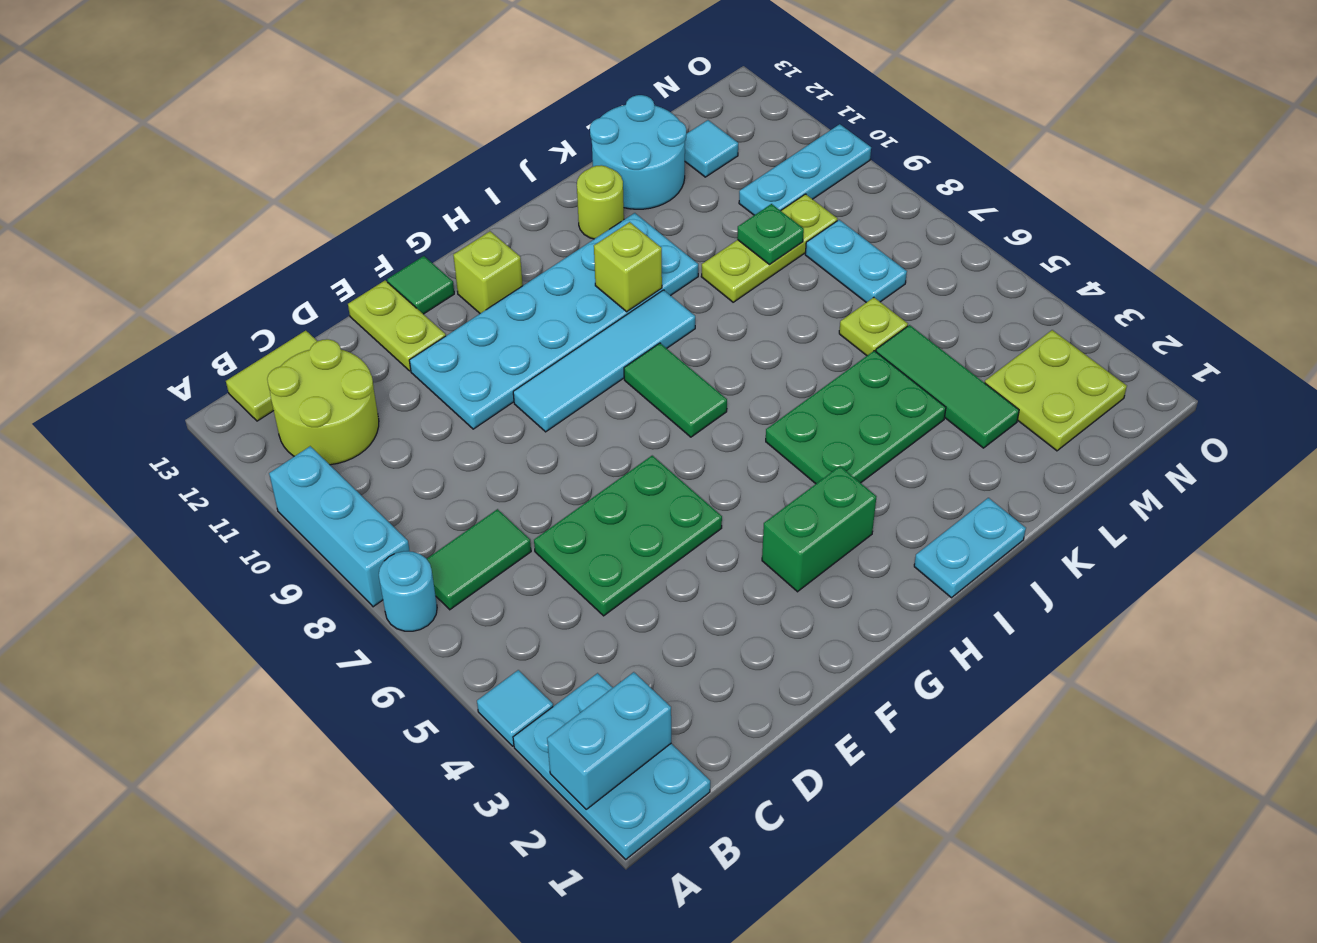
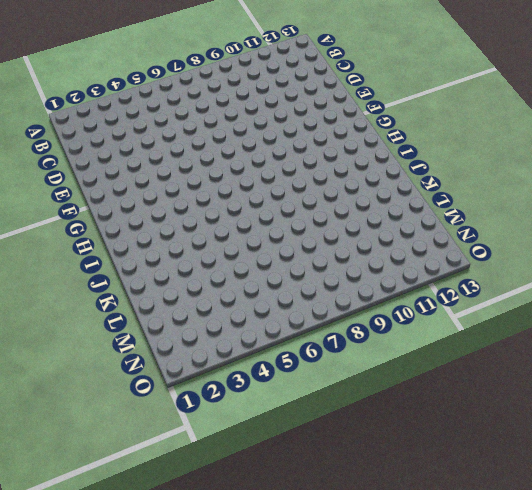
none -> cyan plate A1:B3 level 1
none -> cyan tile A4 level 1
none -> cyan round brick A7 level 1

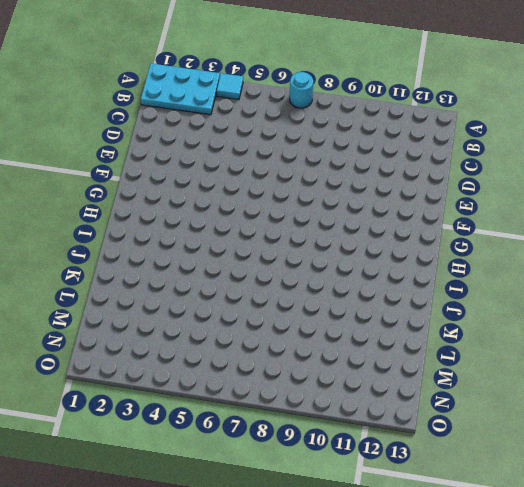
none -> cyan brick A8:A10 level 1
none -> green tile B7:C7 level 1
none -> lime round brick B11:C12 level 1

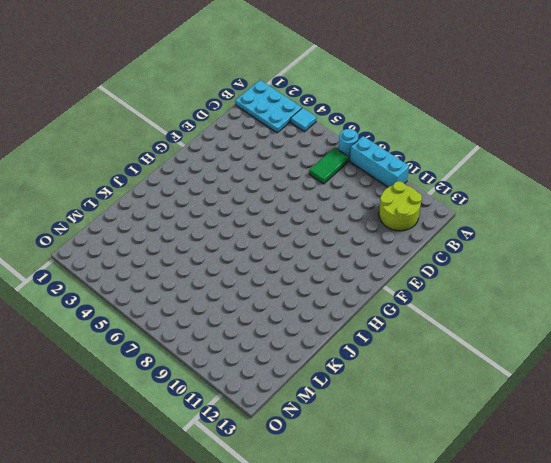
none -> lime tile B13:C13 level 1
none -> green plate D5:F6 level 1
none -> cyan plate E10:J11 level 1

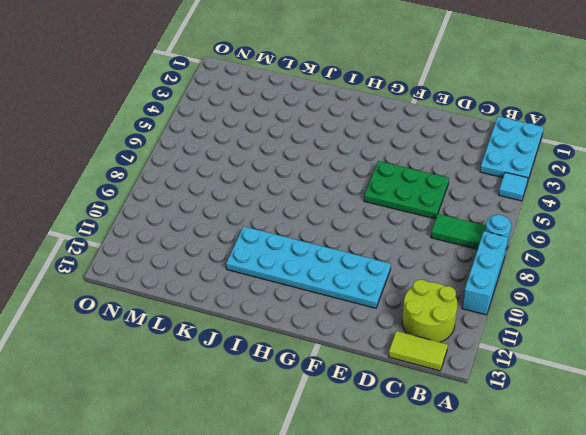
none -> lime plate E12:E13 level 1
none -> cyan tile F9:I9 level 1
none -> green tile F13 level 1

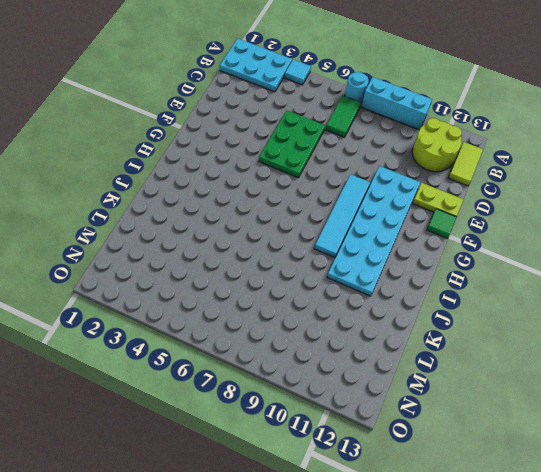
none -> green brick G3:H3 level 1
none -> lime brick G12 level 1
none -> green tile H7:H8 level 1

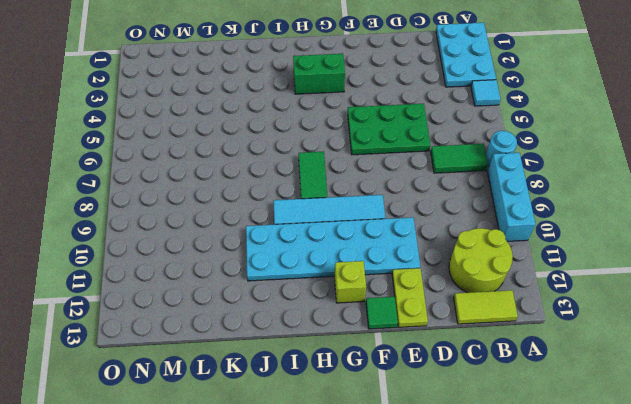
none -> cyan plate I1:J1 level 1
none -> green plate I4:K5 level 1
none -> lime round brick J12 level 1

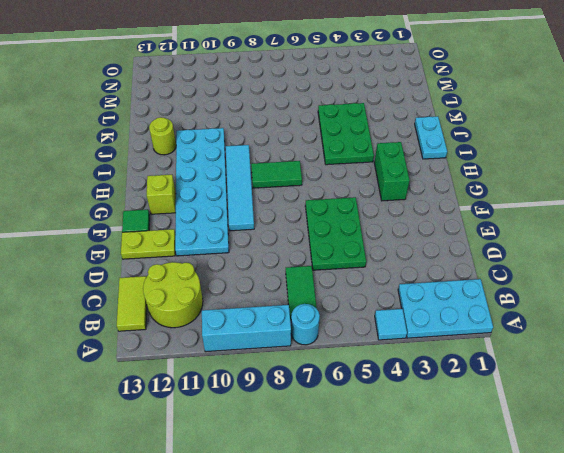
none -> lime plate K9:M9 level 1
none -> cyan round brick K12:L13 level 1
none -> green tile L3:L5 level 1

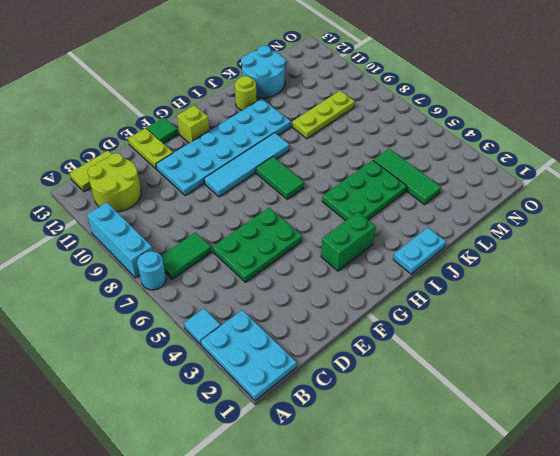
none -> lime plate L6 level 1
none -> lime plate M2:N3 level 1
none -> cyan plate M7:M8 level 1

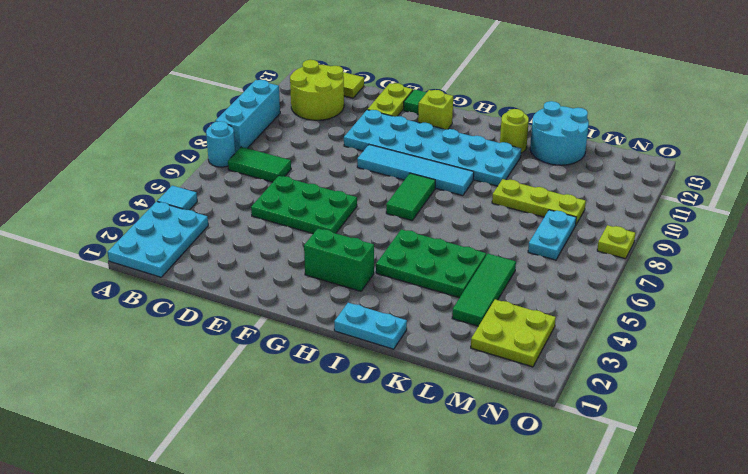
lime plate O8 level 1 -> lime plate L6 level 1
none -> cyan plate M10:O10 level 1
none -> cyan tile M12 level 1
none -> cyan brick A2:B2 level 2

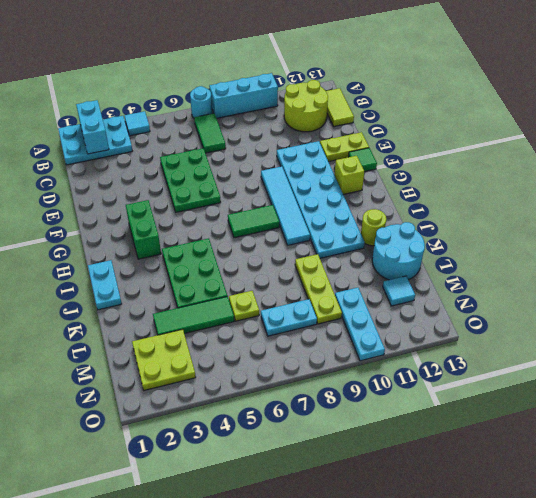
none -> lime brick I10 level 2
none -> green plate L9 level 2

